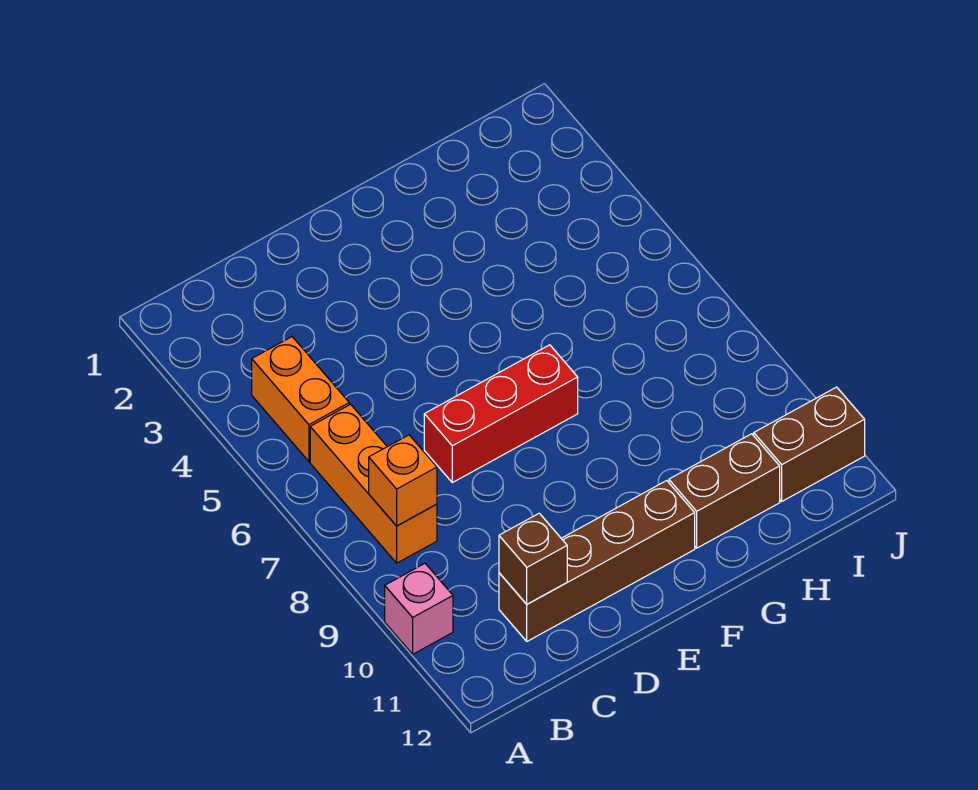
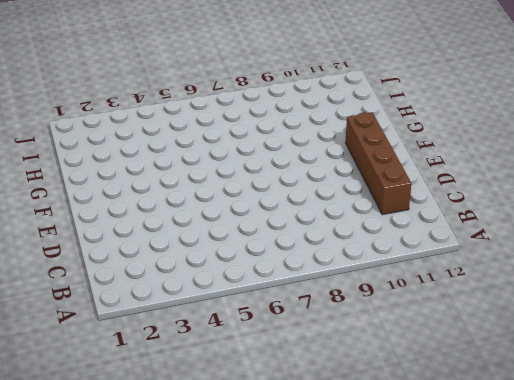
none -> pink brick A10 level 1
none -> orange brick B4:B5 level 1

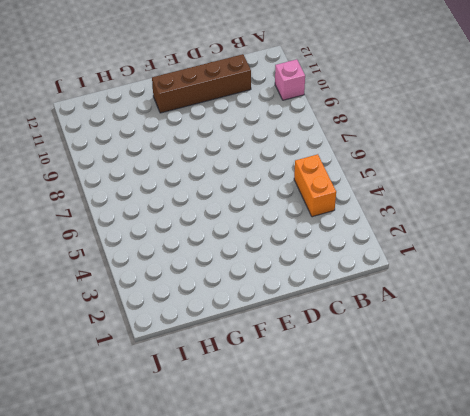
none -> orange brick B6:B8 level 1
none -> red brick D7:F7 level 1

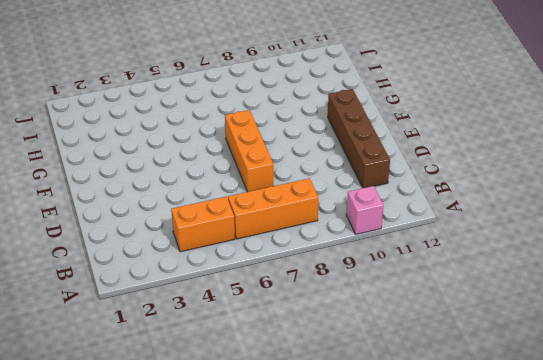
orange brick D7:F7 level 1 -> red brick D7:F7 level 1
none -> brown brick G11:H11 level 1
none -> brown brick I11:J11 level 1

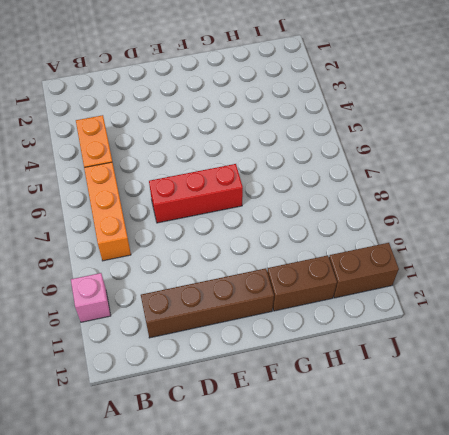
none -> orange brick B8 level 2
none -> brown brick C11 level 2

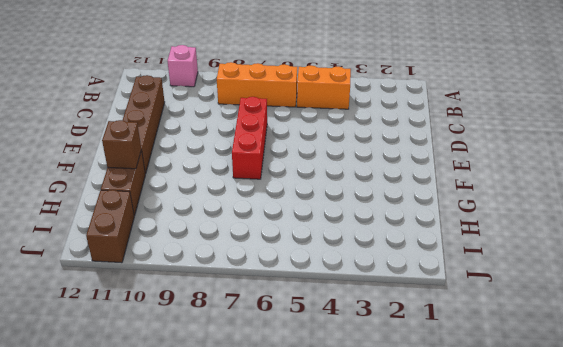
brown brick G11 level 2 -> brown brick C11 level 2
none -> orange brick B8 level 2

